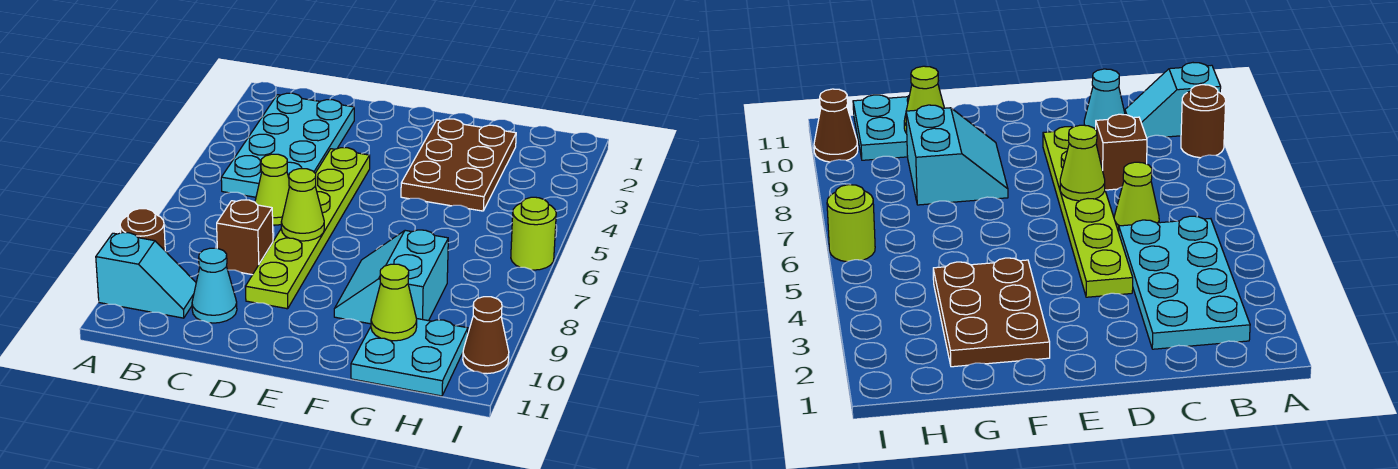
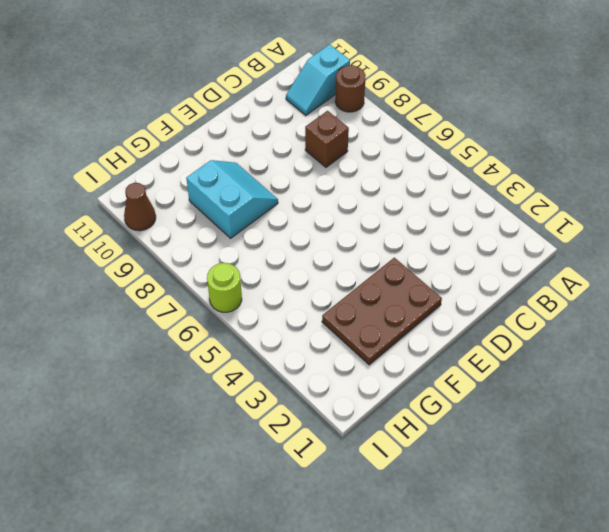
brown plate E2:G3 level 1 -> brown plate F2:G4 level 1
none -> cyan plate B2:C5 level 1
none -> lime cone C6 level 1
none -> cyan cone C10 level 1

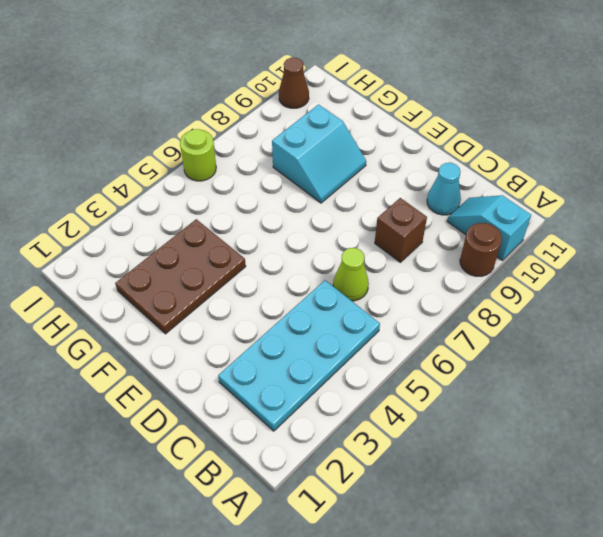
none -> lime plate D4:D9 level 1
none -> cyan plate G10:H11 level 1
none -> lime cone D7 level 2

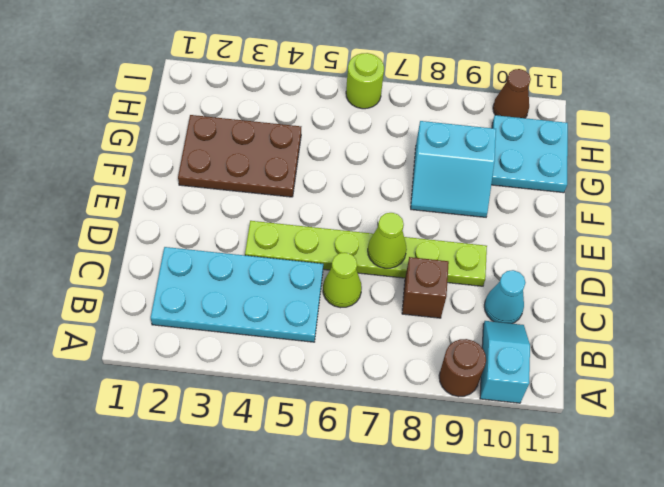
none -> lime cone G10 level 2

